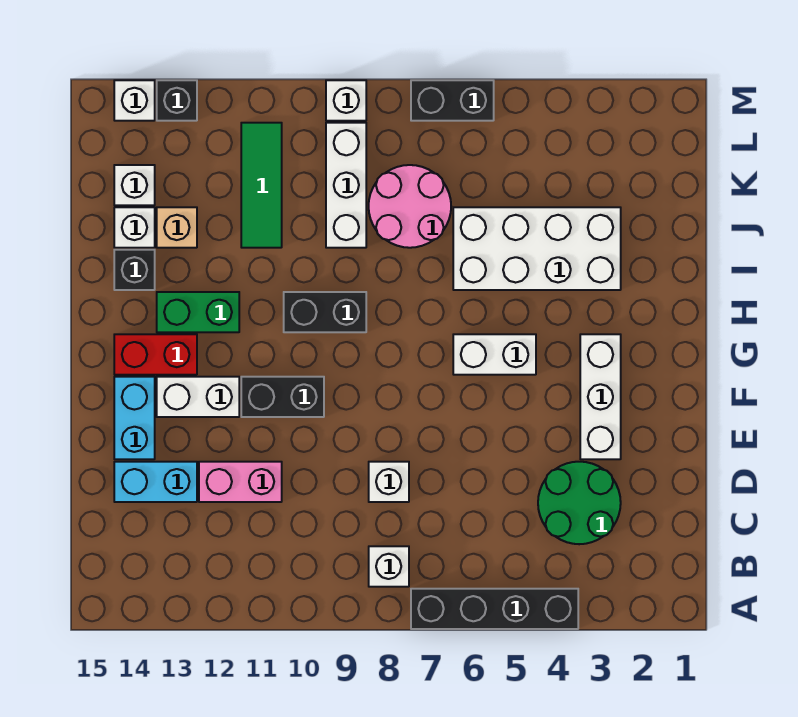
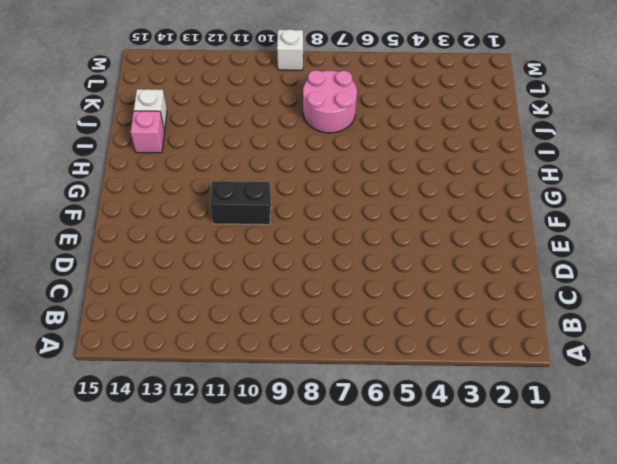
pink brick I14 level 1 -> black brick I14 level 1
none -> black brick A4:A7 level 1
none -> white brick B8 level 1
none -> green round brick C3:D4 level 1

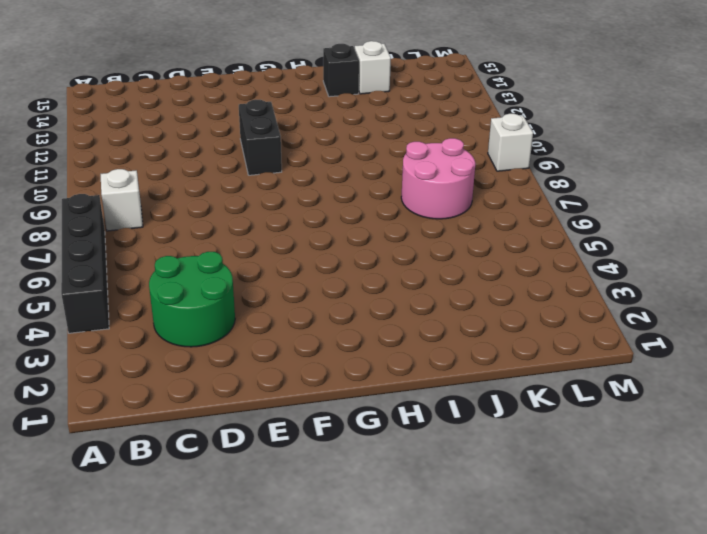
none -> white brick D8 level 1
none -> pink brick D11:D12 level 1
none -> cyan brick D13:D14 level 1

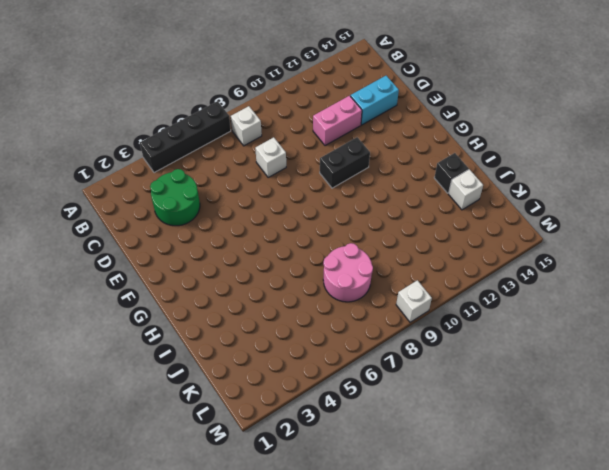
none -> white brick E3:G3 level 1
none -> cyan brick E14:F14 level 1
none -> white brick F12:F13 level 1

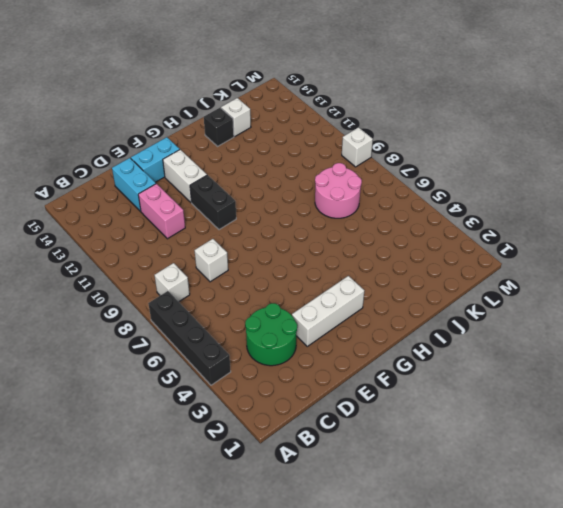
none -> white brick G5:G6 level 1
none -> red brick G13:G14 level 1
none -> black brick H9:H10 level 1

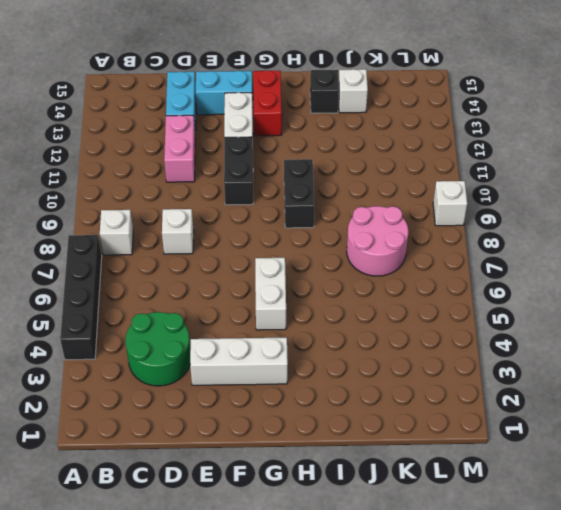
none -> green brick H12:H13 level 1
none -> white brick I3:J6 level 1
none -> white brick J9:L9 level 1

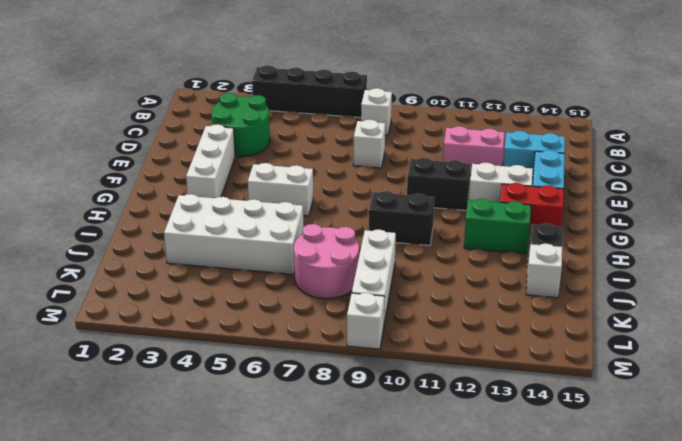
none -> green tile J11:L11 level 1
none -> tan brick J13 level 1
none -> white brick K14 level 1

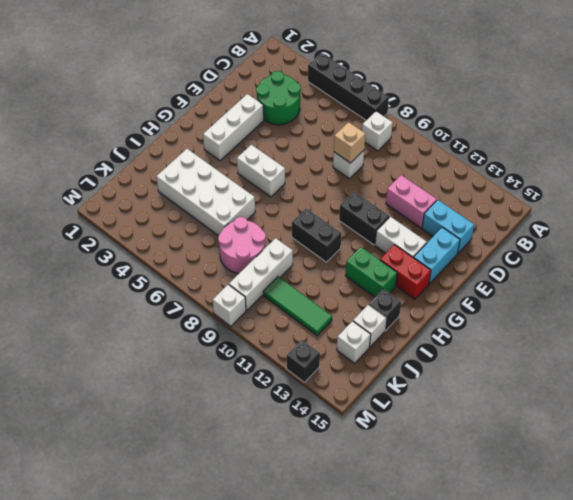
tan brick D8 level 2 -> tan brick J13 level 1
green tile K10:K12 level 1 -> green tile J11:L11 level 1
none -> black brick M6:M7 level 1
none -> white brick M14 level 1

